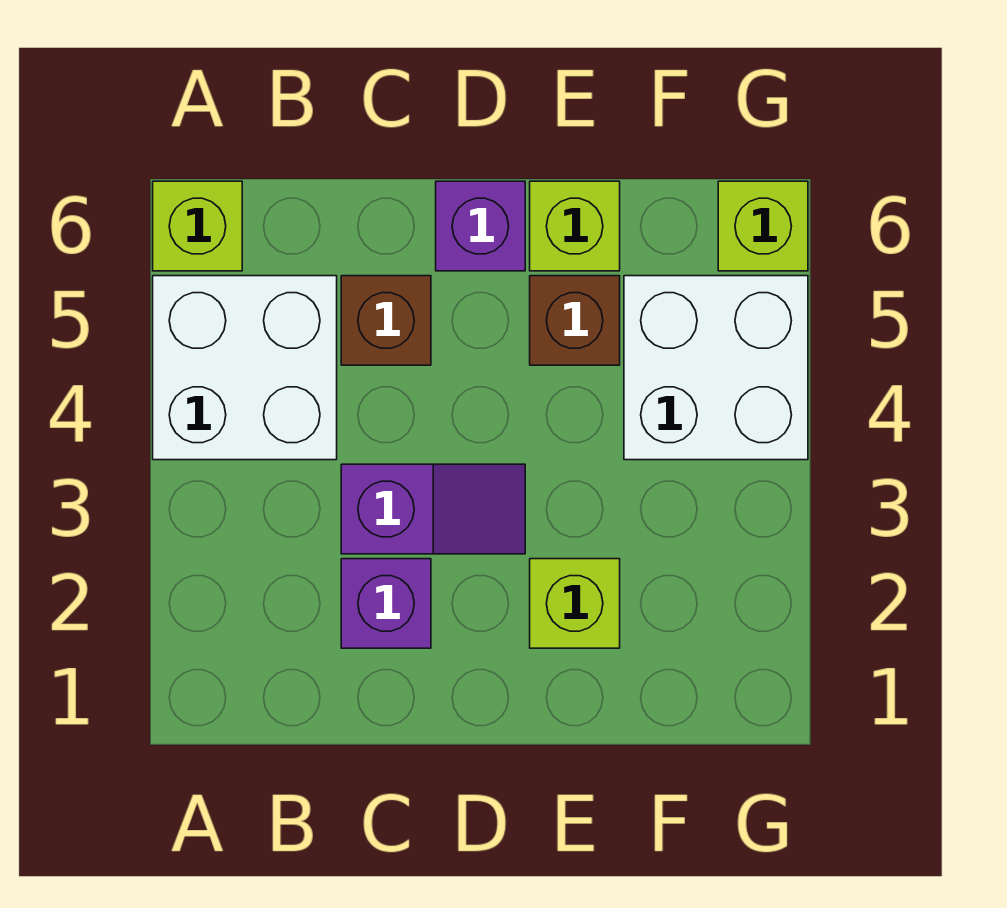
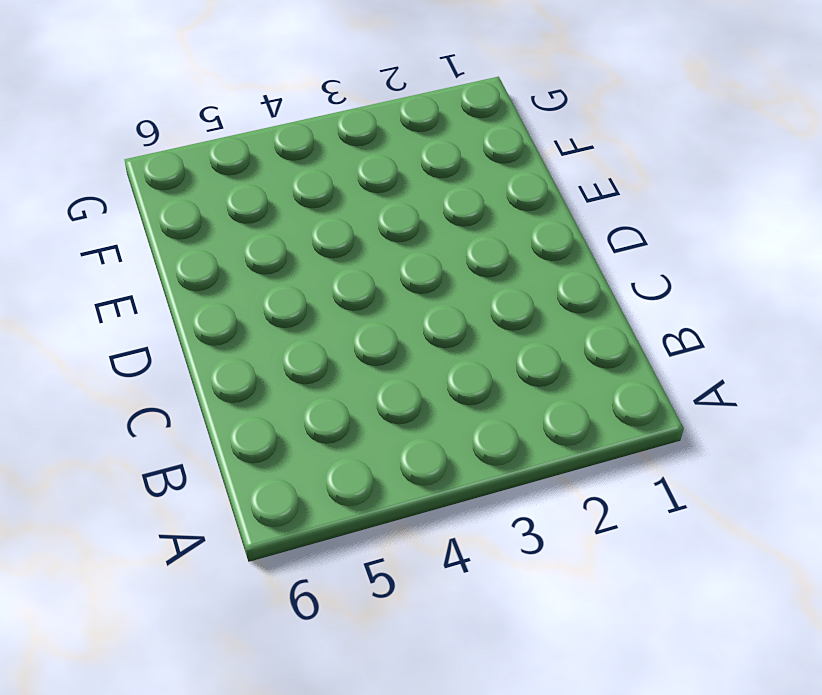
none -> white brick A4:B5 level 1
none -> lime brick A6 level 1

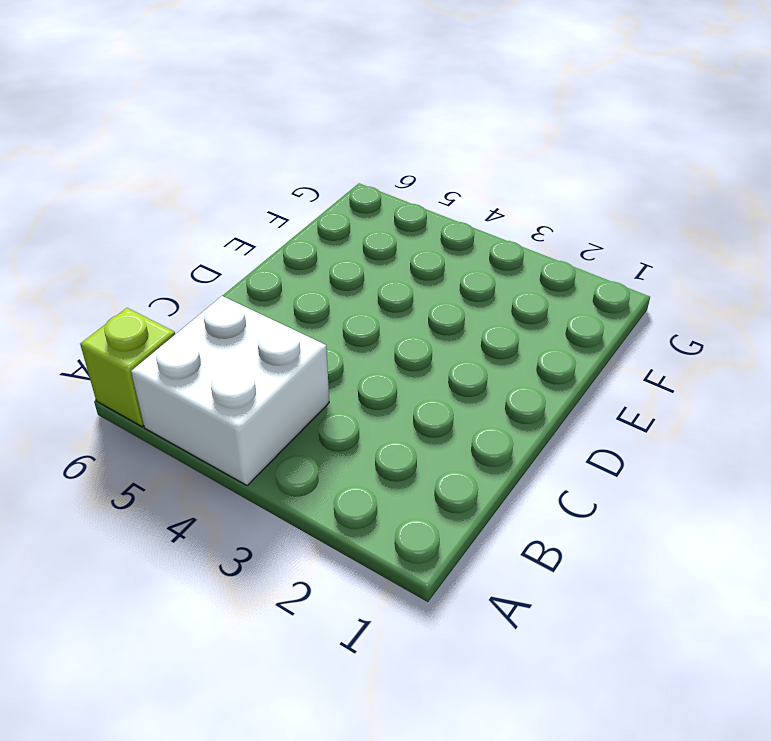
none -> purple brick C2 level 1
none -> purple slope C3:D3 level 1 top C

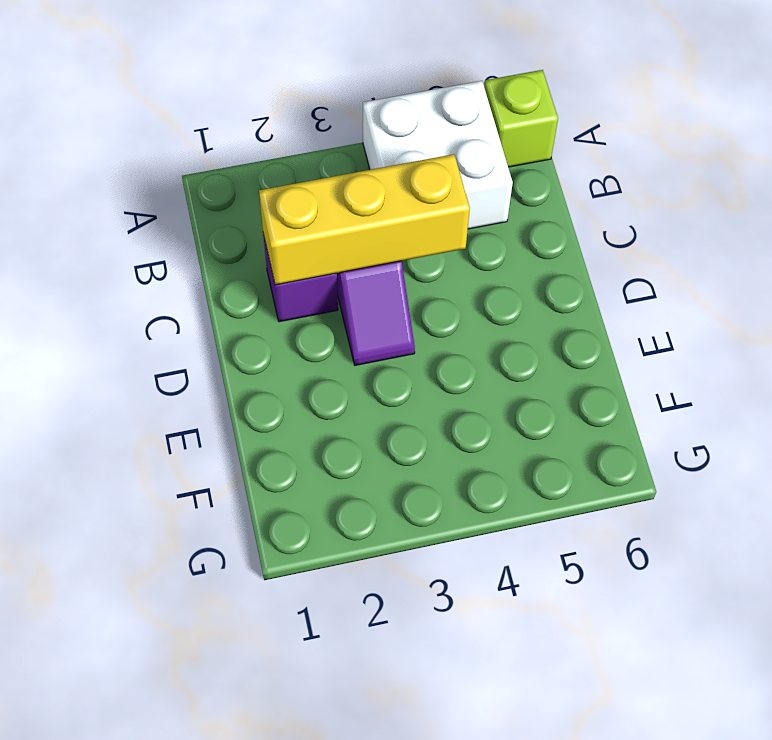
yellow brick C2:C4 level 2 -> none
none -> brown brick C5 level 1
none -> purple brick D6 level 1

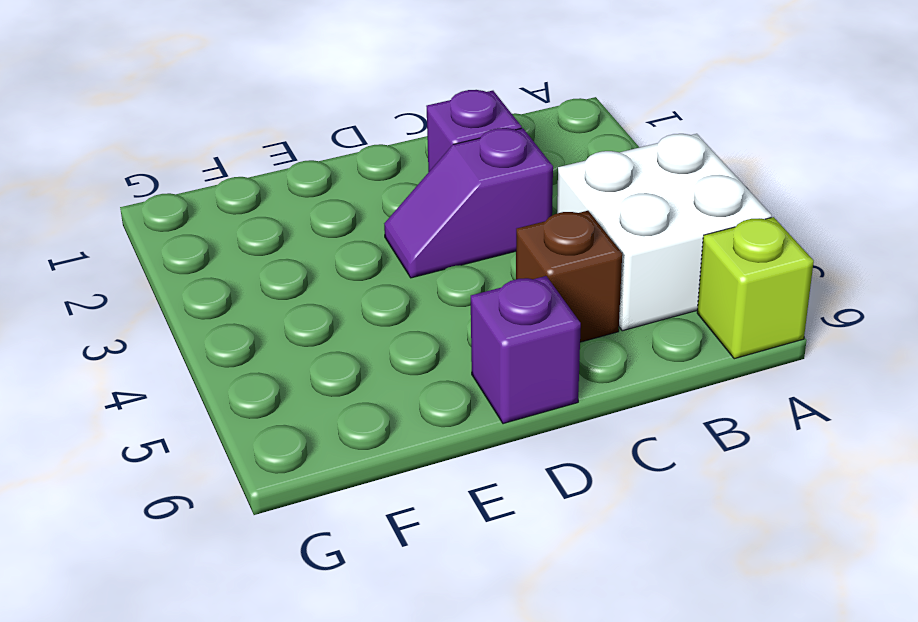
none -> lime brick E2 level 1
none -> brown brick E5 level 1

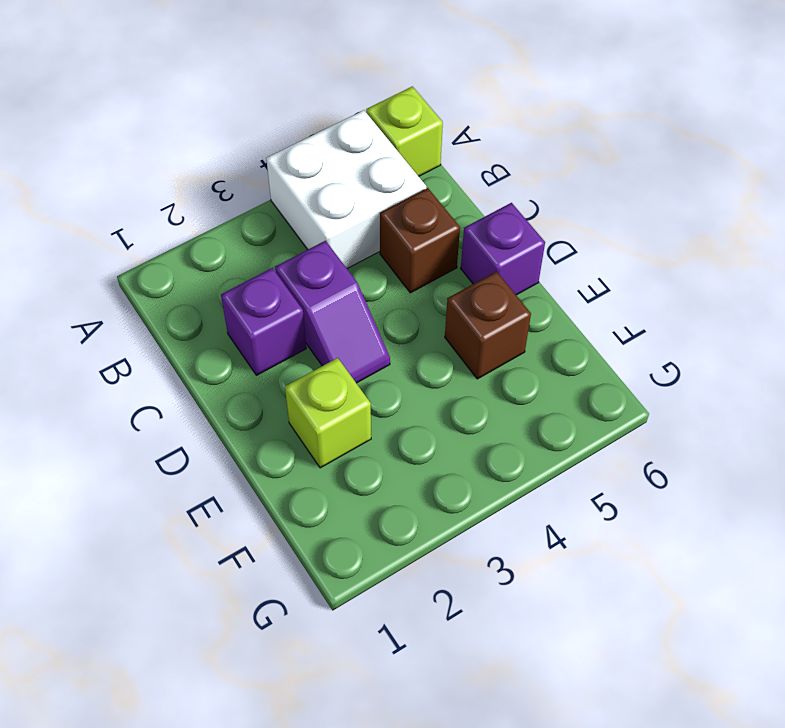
none -> lime brick E6 level 1
none -> white brick F4:G5 level 1

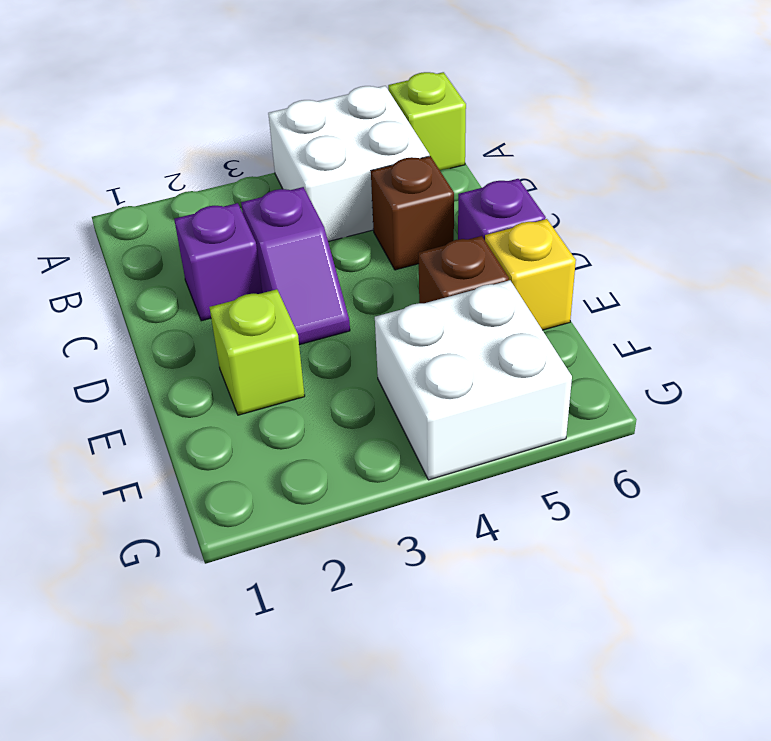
yellow brick E6 level 1 -> lime brick E6 level 1
none -> lime brick G6 level 1

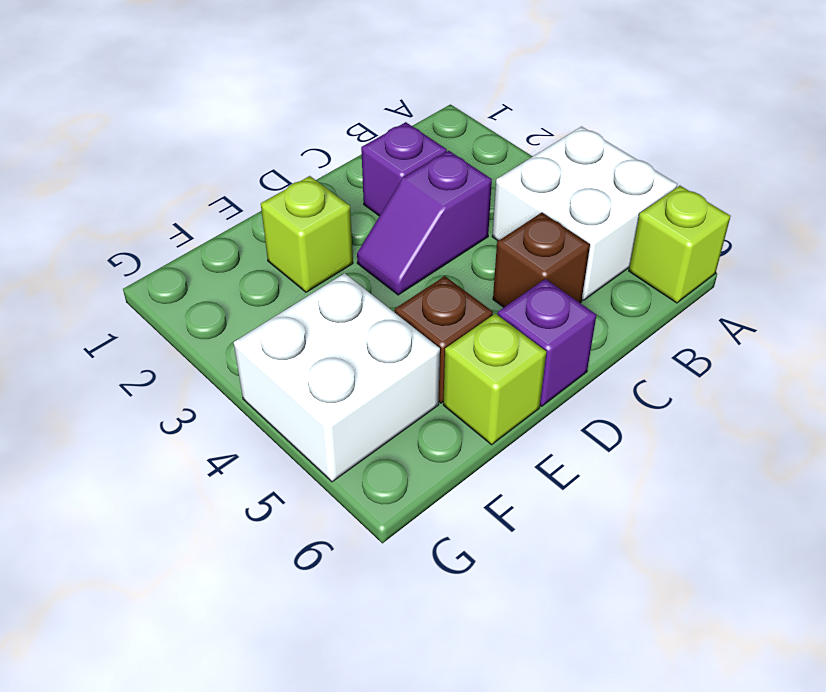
none -> lime brick G6 level 1

